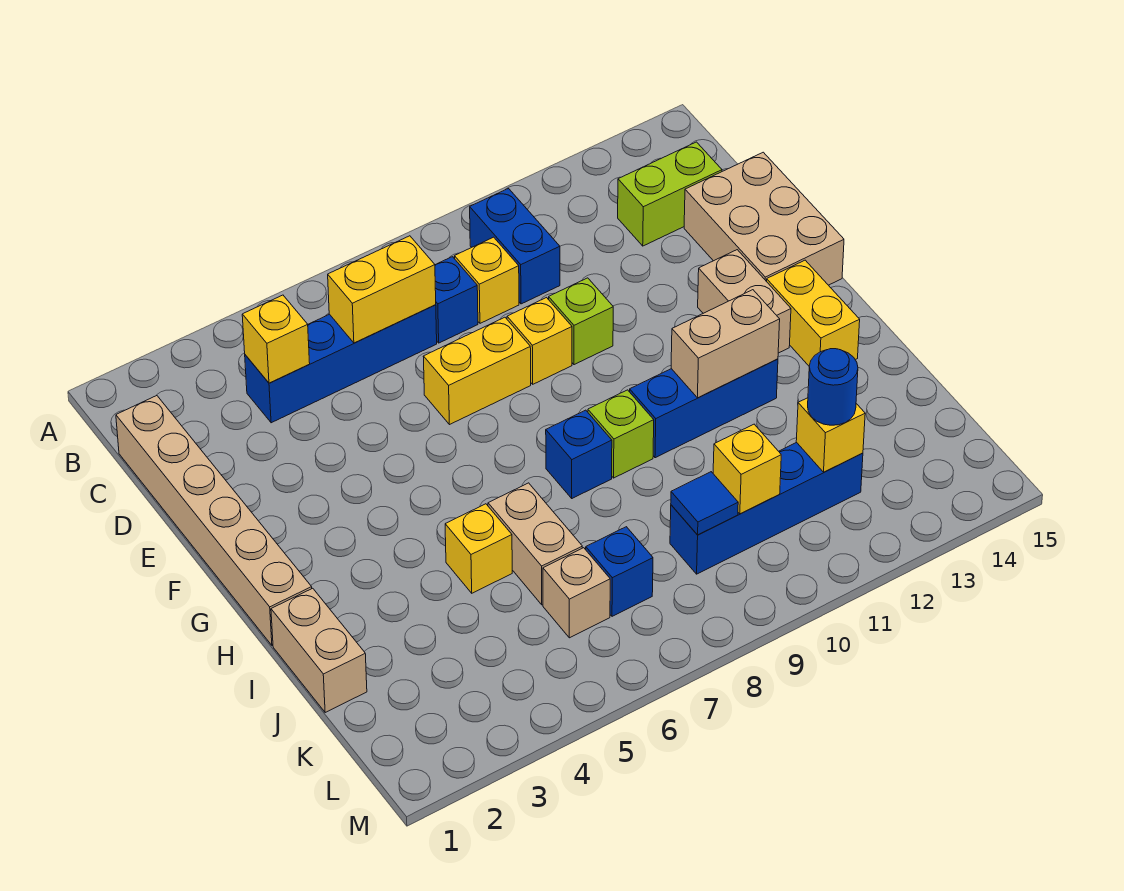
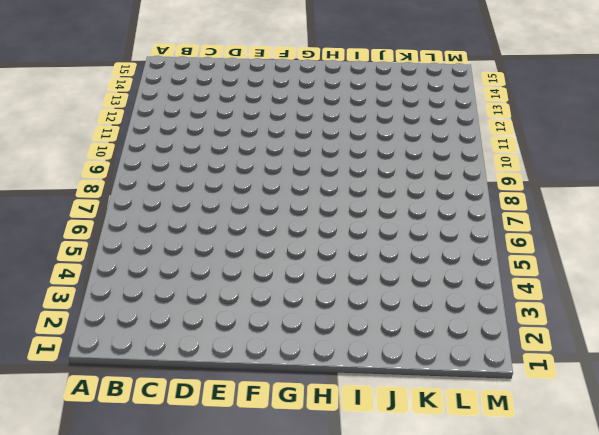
none -> blue brick B10:C10 level 1
none -> tan brick C1:H1 level 1
none -> blue brick C4:C7 level 1

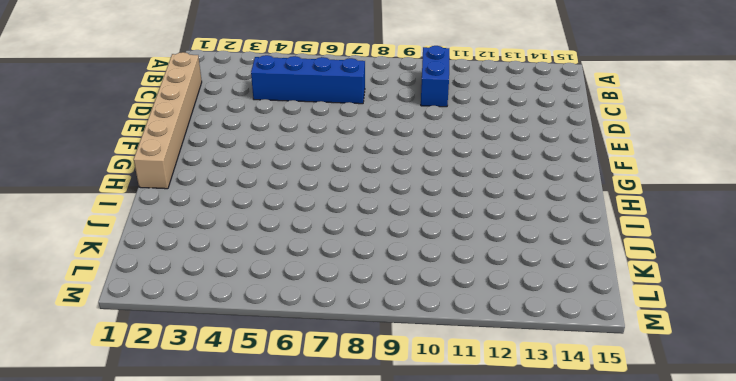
none -> blue brick C8 level 1
none -> yellow brick C9 level 1
none -> lime brick C13:C14 level 1

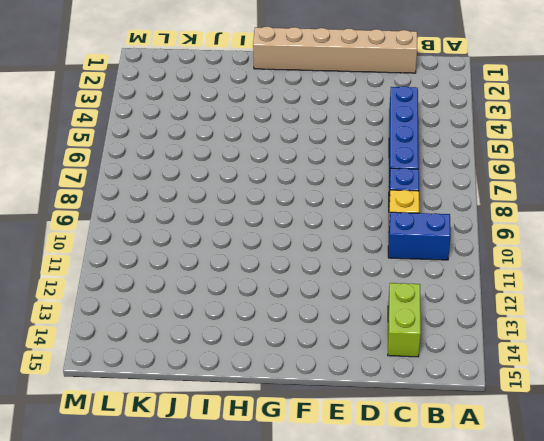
none -> tan brick D14:F15 level 1
none -> yellow brick E7:E8 level 1
none -> yellow brick E9 level 1

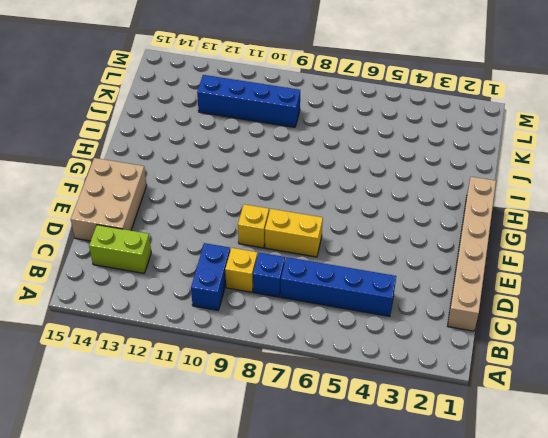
none -> lime brick E10 level 1
none -> tan brick F13:G13 level 1
none -> yellow brick G14:H14 level 1

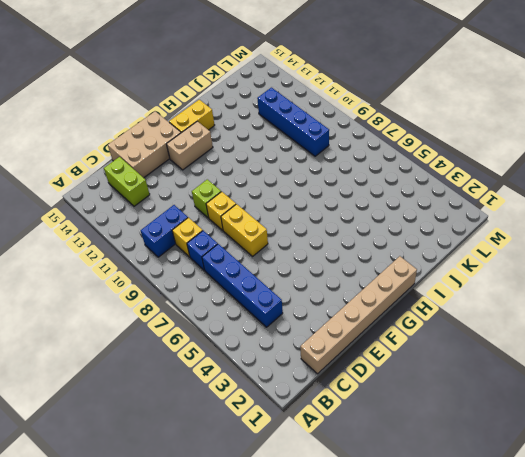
none -> blue brick H8 level 1
none -> lime brick H9 level 1
none -> blue brick H10:H12 level 1

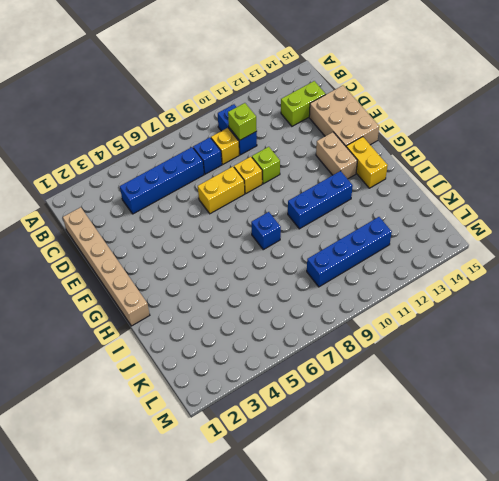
lime brick C10 level 2 -> lime brick H9 level 1
none -> tan brick I1:J1 level 1
none -> yellow brick I5 level 1
none -> tan brick I6:J6 level 1

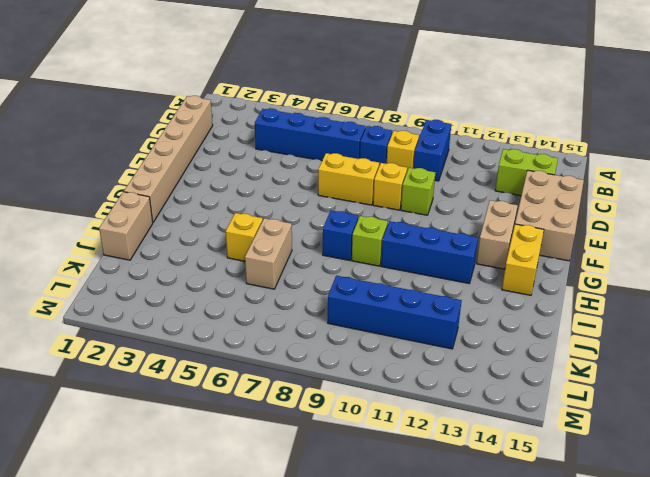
none -> tan brick K6 level 1
none -> blue brick K7 level 1
none -> yellow brick C4 level 2

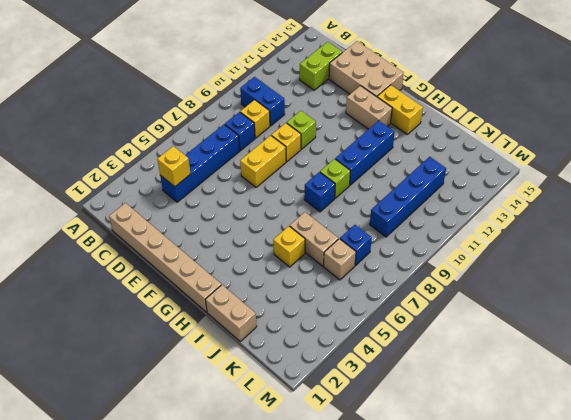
none -> yellow brick C6:C7 level 2
none -> tan brick H11:H12 level 2
none -> blue tile K9 level 2

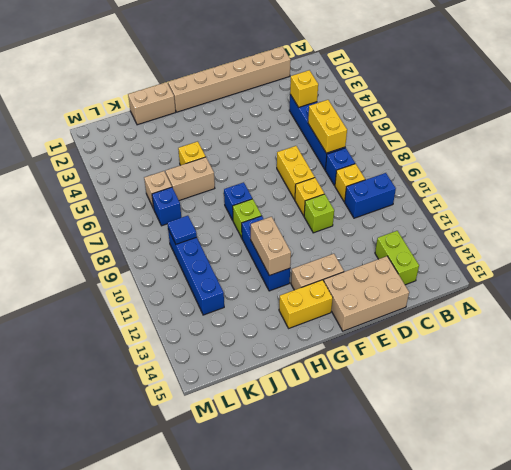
none -> yellow brick K10 level 2
none -> yellow brick K12 level 2
none -> blue round brick K12 level 3

